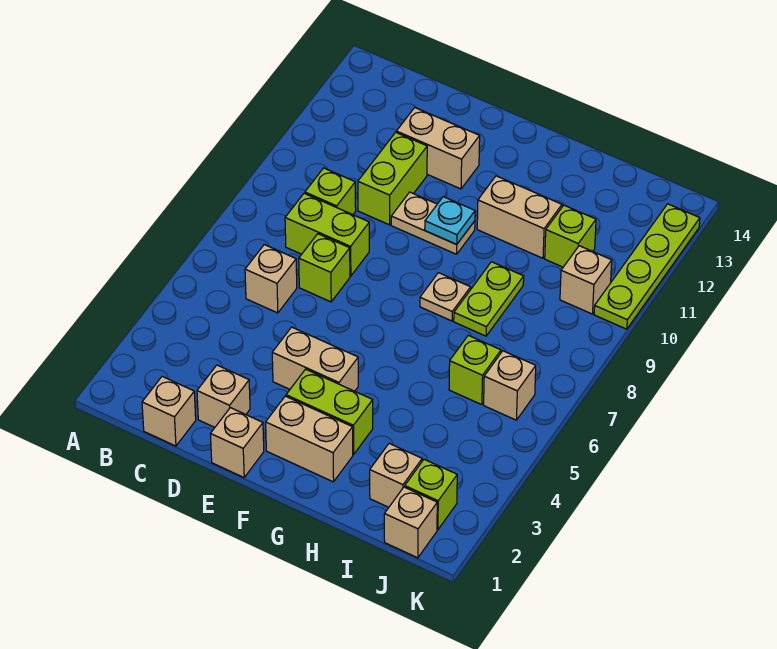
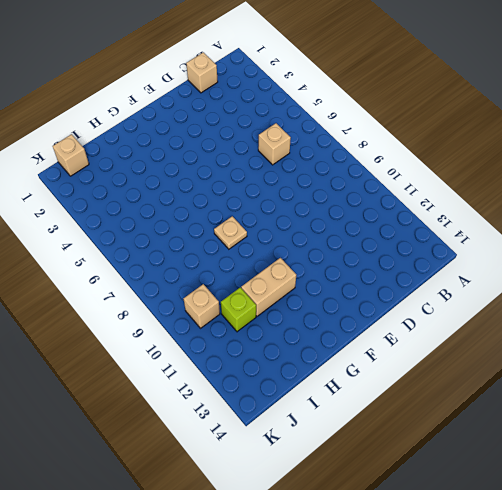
none -> lime brick C8:D8 level 1
none -> lime brick C9 level 1
none -> tan brick D2 level 1

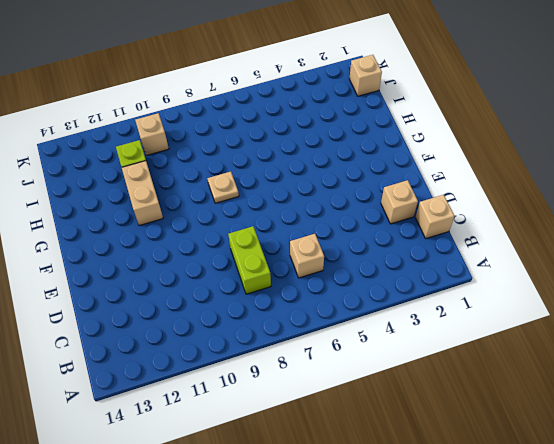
none -> lime brick C9 level 1
none -> lime brick D7 level 1
none -> lime brick D10:D11 level 1

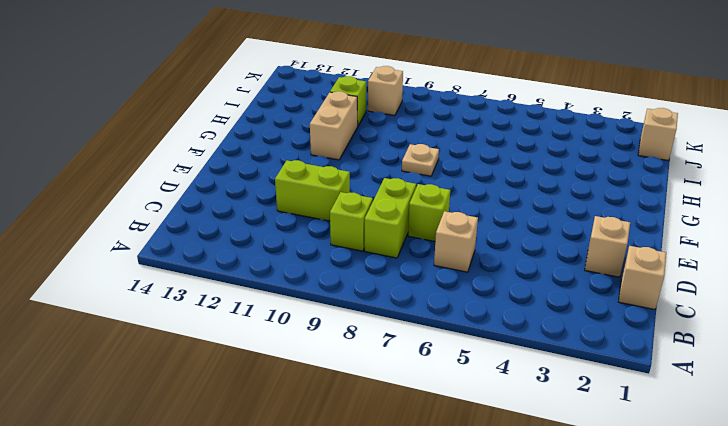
none -> tan brick D12:E12 level 1
none -> tan brick E1 level 1
none -> tan brick E4:F4 level 1

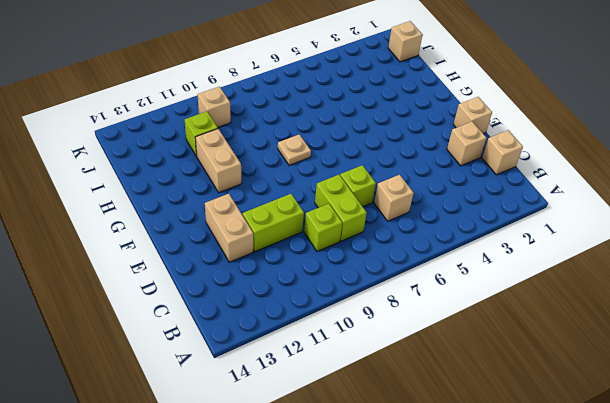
none -> tan brick E4:F4 level 1
none -> tan plate E10:F10 level 1
none -> tan brick F2:G2 level 1

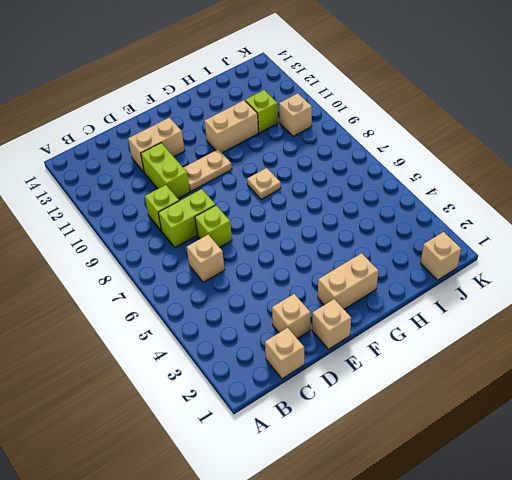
none -> tan brick E4:F4 level 1
none -> lime brick F3:G3 level 1
none -> lime plate H8:H9 level 1

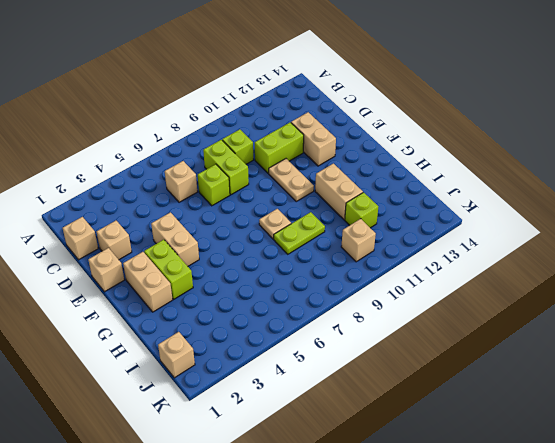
none -> tan brick I2 level 1
none -> lime brick I6 level 1
none -> lime brick J2 level 1

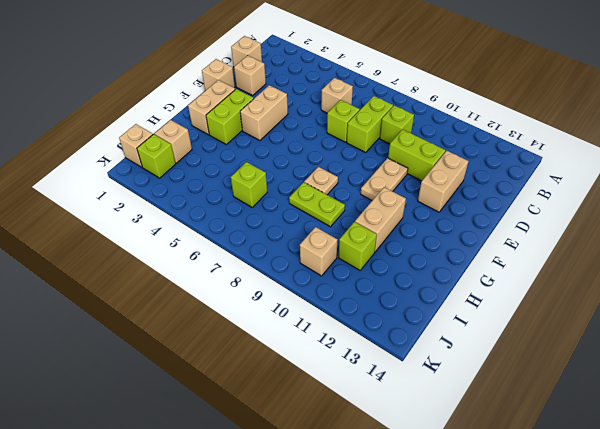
none -> tan brick J6 level 1
none -> lime plate K10:K13 level 1
none -> cyan plate F10 level 2

